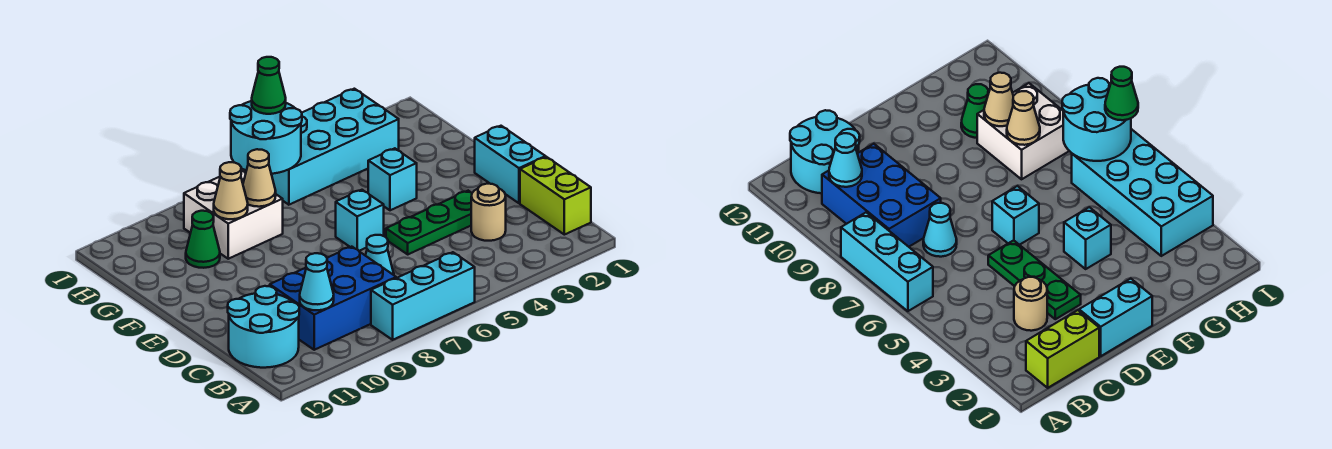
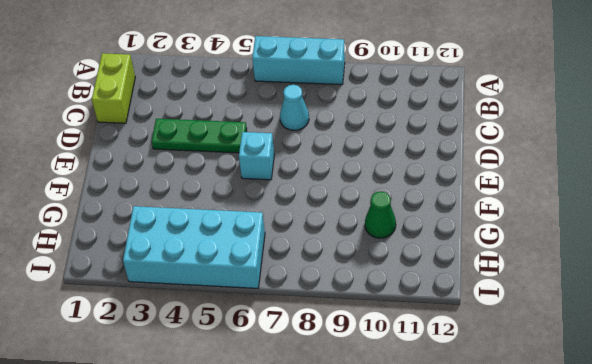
none -> blue brick B8:C10 level 1
none -> cyan round brick B11:C12 level 1
none -> tan round brick C3 level 1

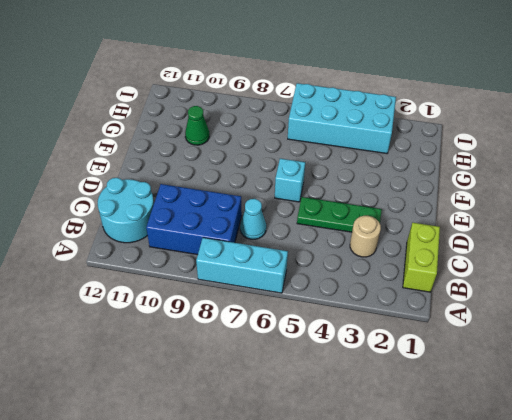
none -> cyan brick D1:E1 level 1
none -> cyan brick F4 level 1
none -> white brick G8:H9 level 1

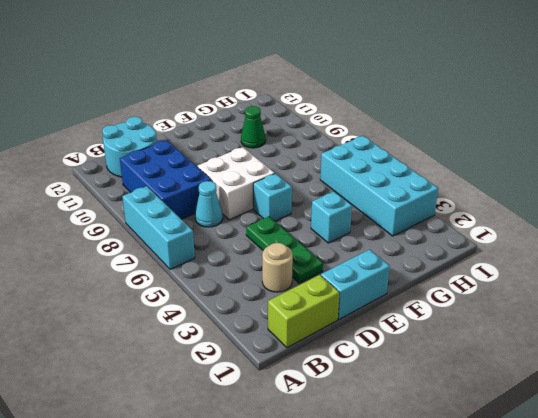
white brick D7:E8 level 1 -> white brick G8:H9 level 1
none -> cyan cone B10 level 2
none -> tan cone G8 level 2
none -> tan cone G9 level 2

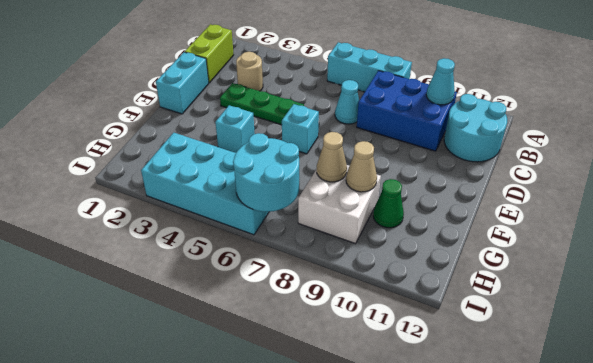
none -> green cone I6 level 3

